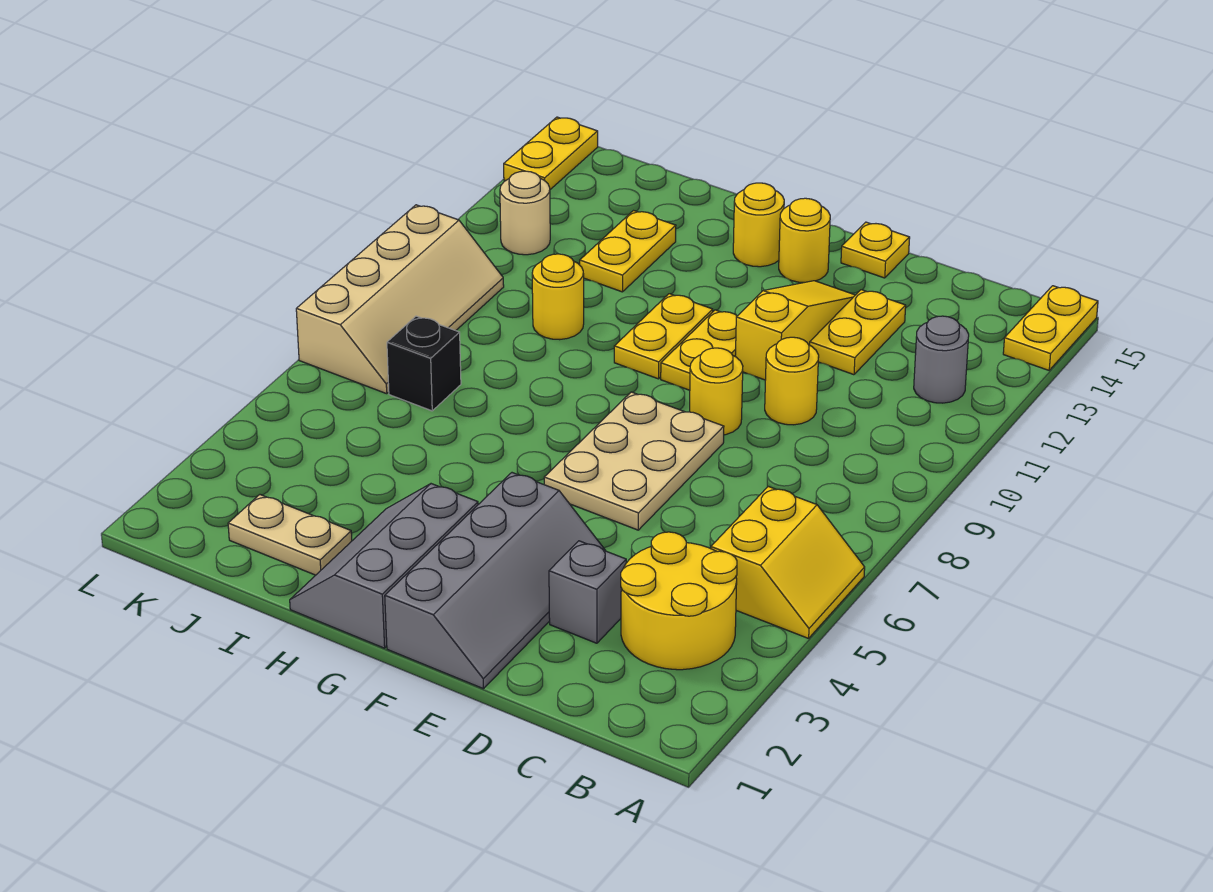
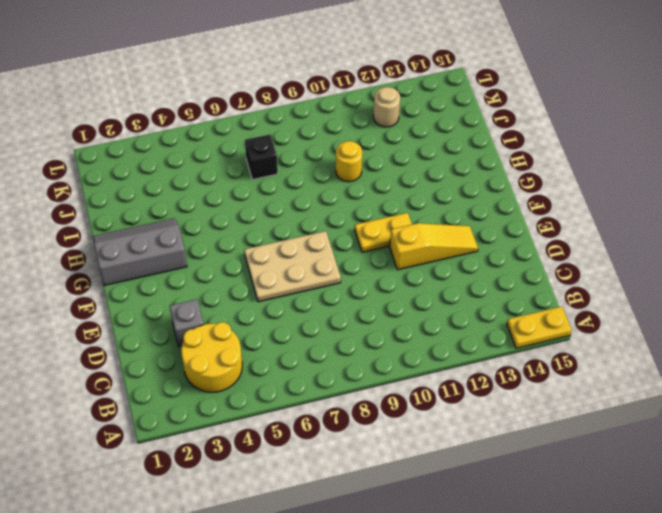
none -> yellow slope A5:B6 level 1 top B
none -> grey round brick B12 level 1
none -> yellow round brick D10 level 1

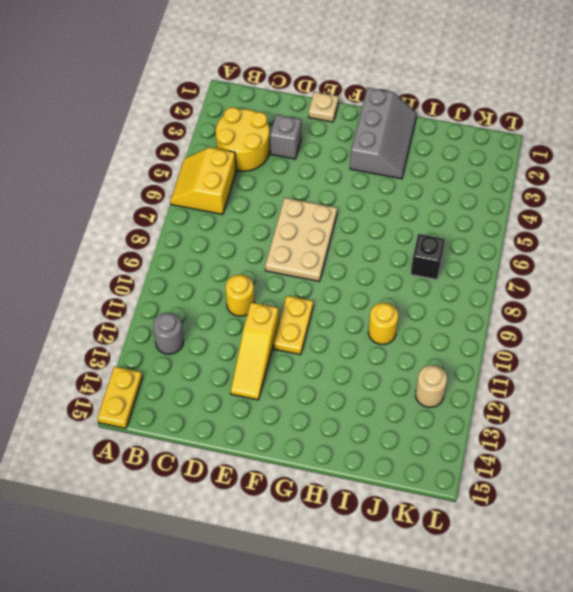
tan plate E1 level 1 -> grey slope E1:F4 level 1 top F
none -> yellow plate D12:D13 level 1
none -> yellow round brick E9 level 1
none -> yellow plate E15 level 1

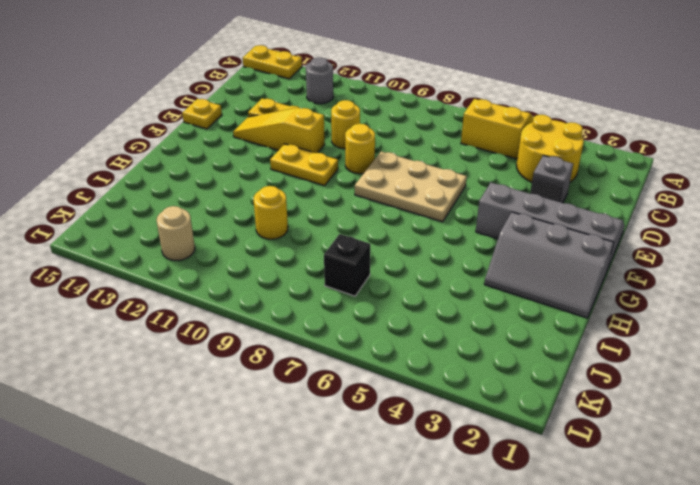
none -> yellow round brick F14 level 1
none -> yellow plate G10:G11 level 1
none -> yellow round brick G14 level 1

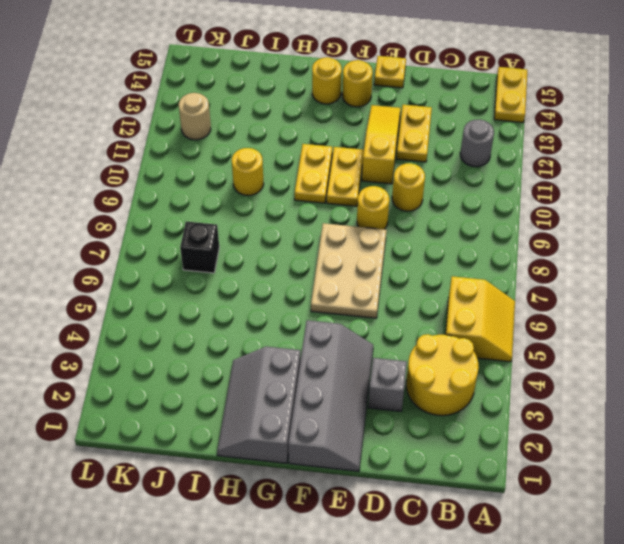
none -> tan plate I2:J2 level 1
none -> yellow plate I12:I13 level 1
none -> tan slope K7:L10 level 1 top L

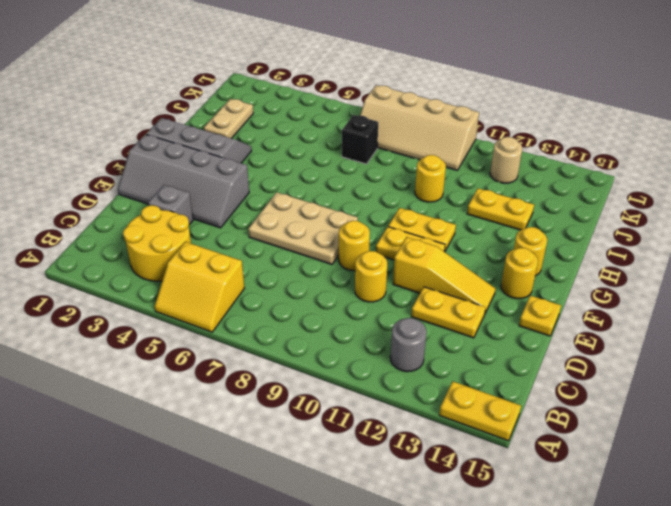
none -> yellow plate L14:L15 level 1

